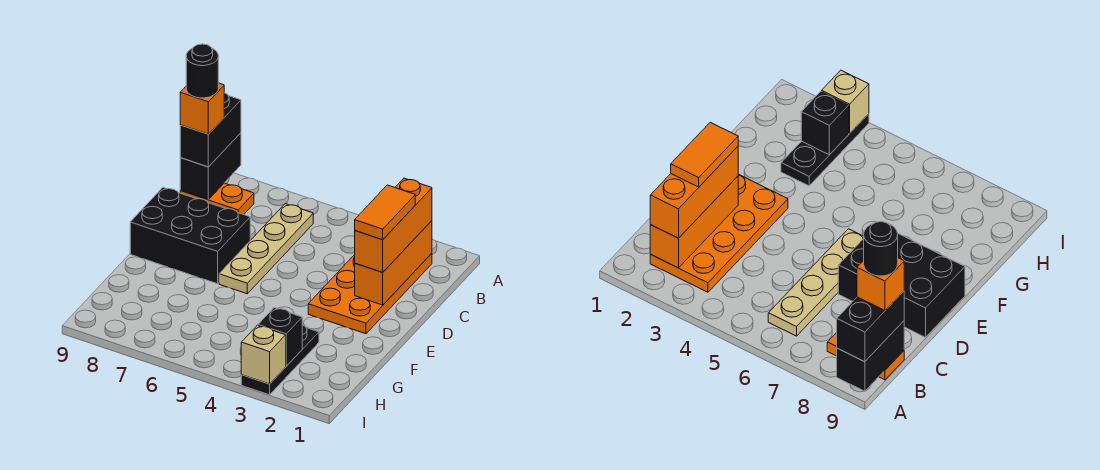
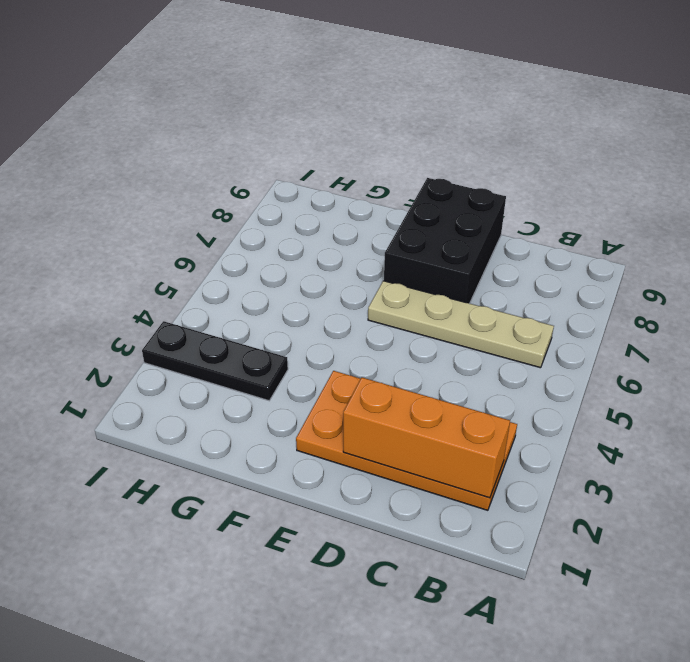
none -> orange plate B8:B9 level 1
none -> black brick A9:B9 level 2
none -> black brick H3 level 2

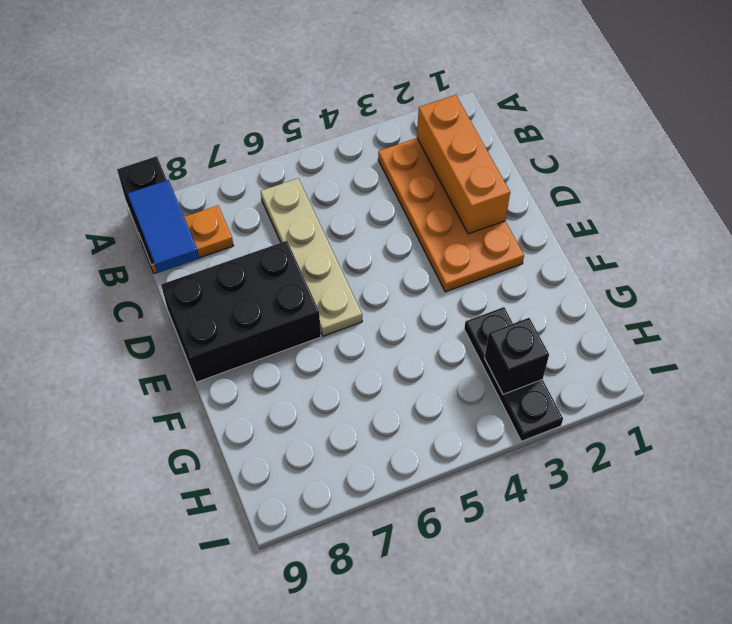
blue tile B9:C9 level 3 -> black brick A9:B9 level 3
none -> tan brick I3 level 2
none -> orange brick B2:D2 level 3
none -> orange brick B9 level 4

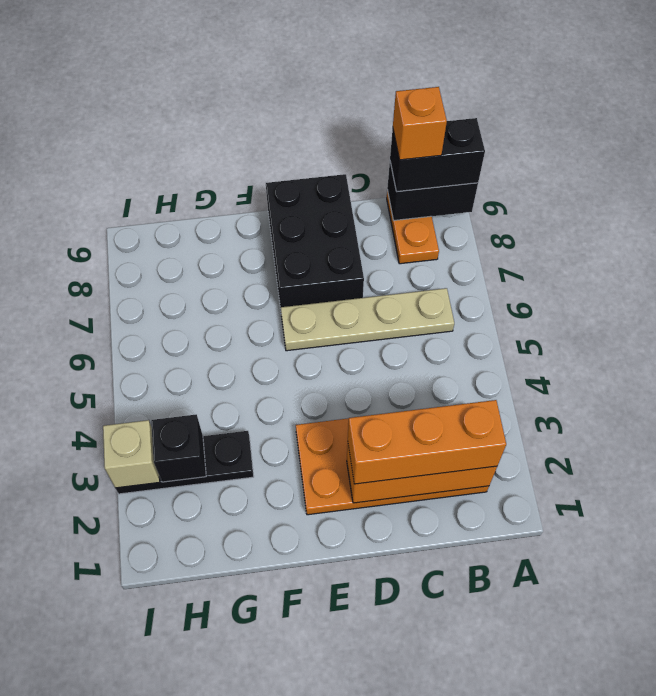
none -> orange tile C2:D2 level 4
none -> black round brick B9 level 5

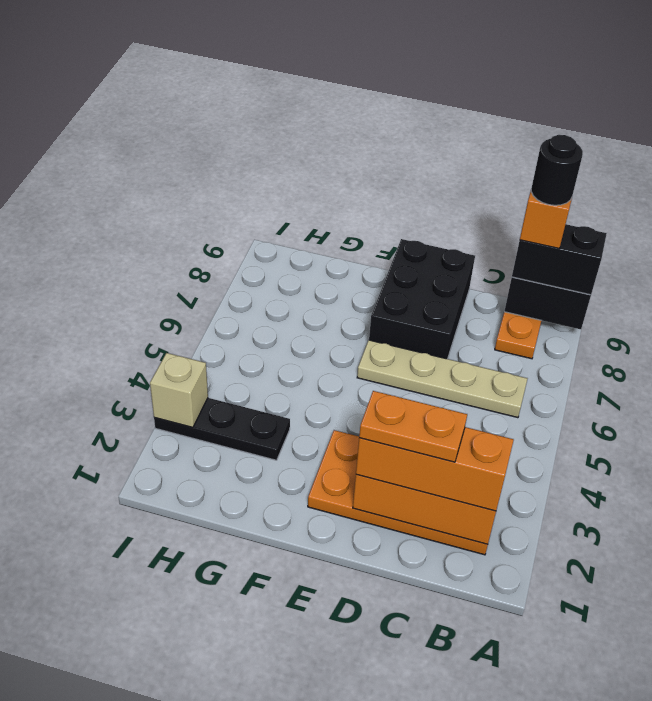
orange plate C2:D2 level 4 -> orange tile C2:D2 level 4
none -> black brick H3 level 2

